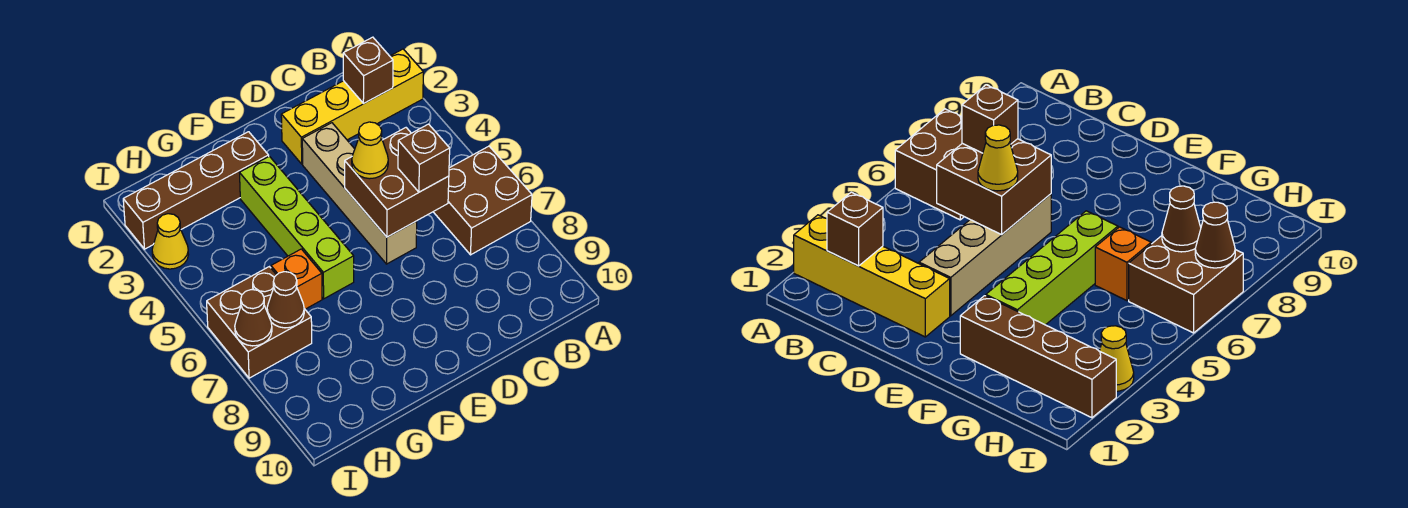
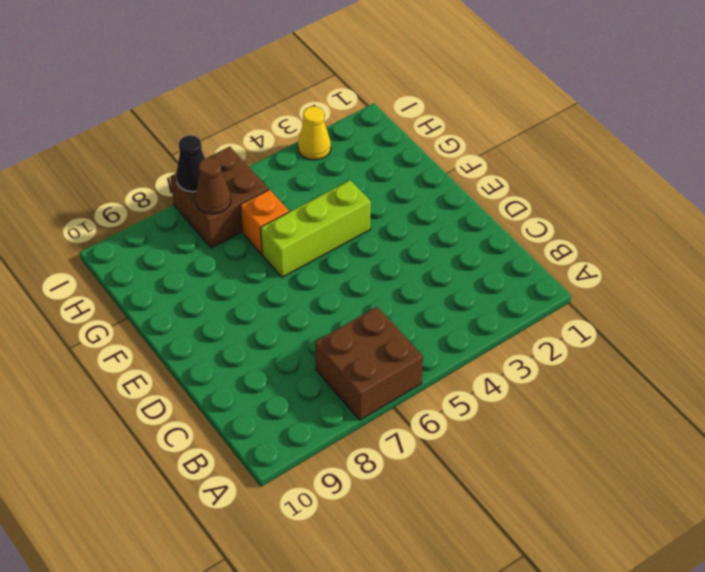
lime brick F4:F6 level 1 -> lime brick F3:F6 level 1
black cone I7 level 2 -> brown cone I7 level 2
none -> yellow brick A2:D2 level 1
none -> tan brick D3:D6 level 1
none -> brown brick F2:I2 level 1

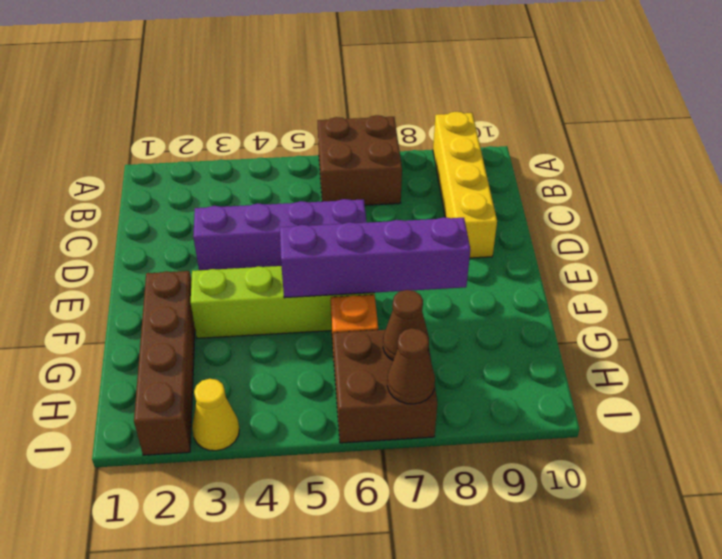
yellow brick A9:D9 level 1 -> yellow brick A2:D2 level 1
purple brick D3:D6 level 1 -> tan brick D3:D6 level 1
purple brick F5:F8 level 2 -> none
none -> brown brick B2 level 2
none -> brown brick C5:D6 level 2
none -> brown brick C6 level 3

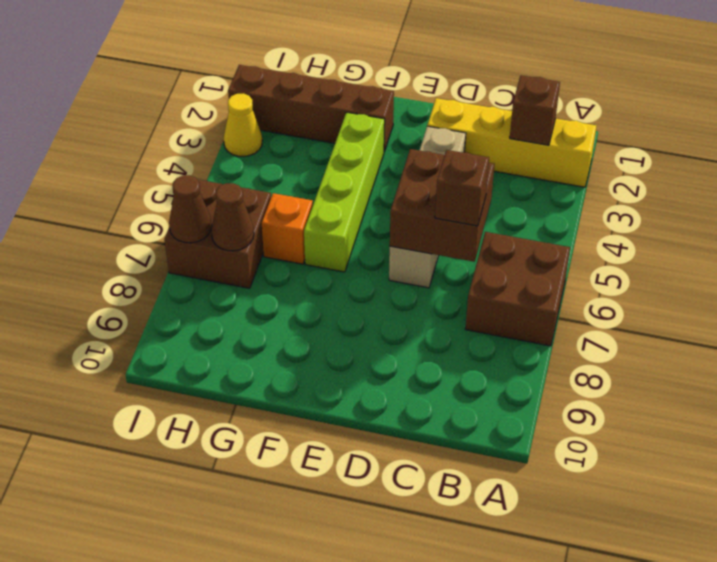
none -> yellow cone D5 level 3

